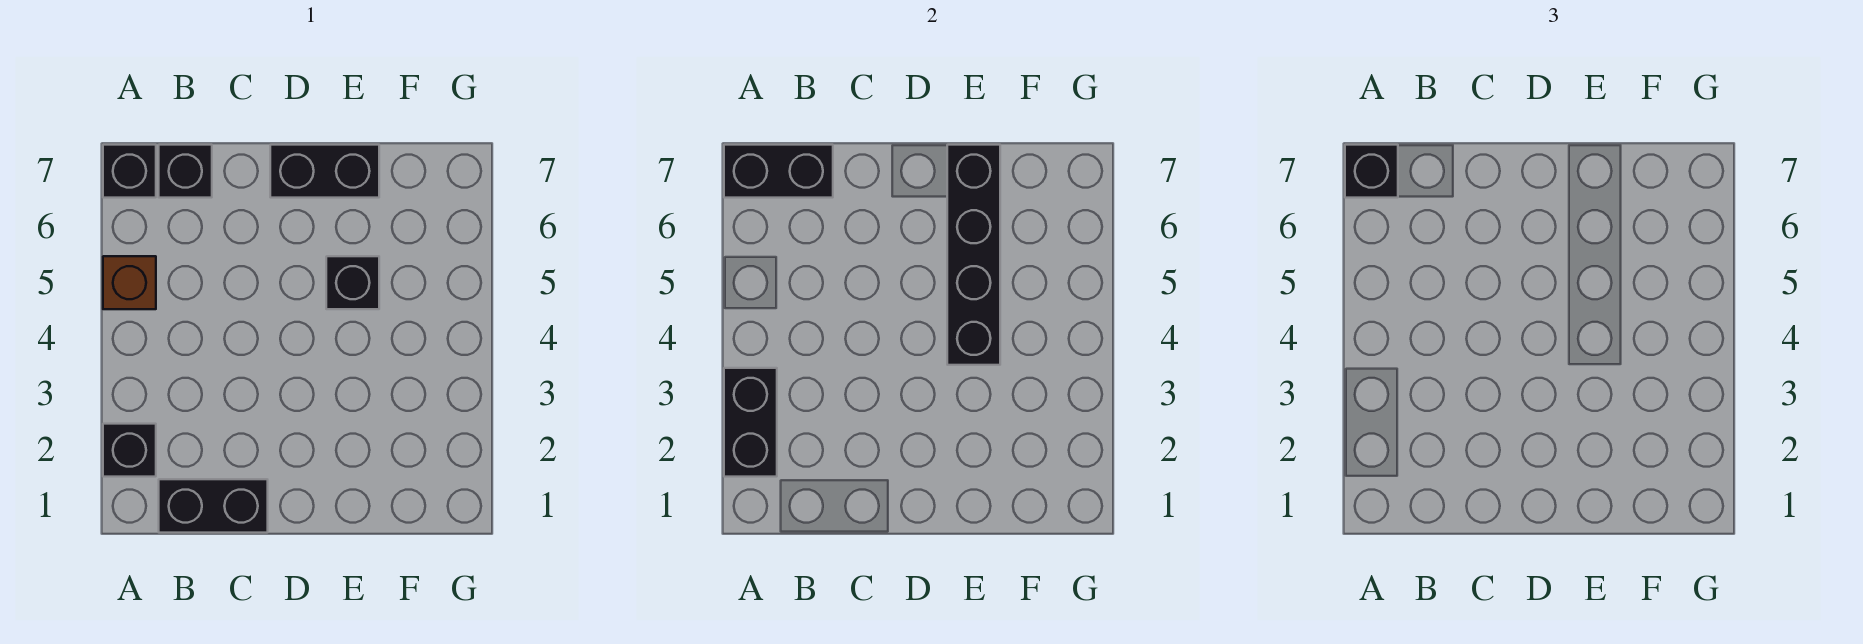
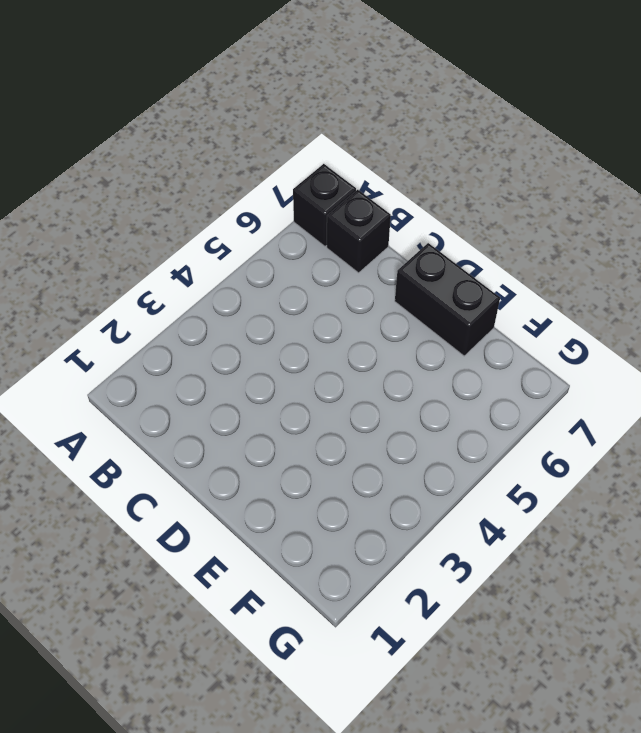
none -> black brick A2 level 1
none -> brown brick A5 level 1

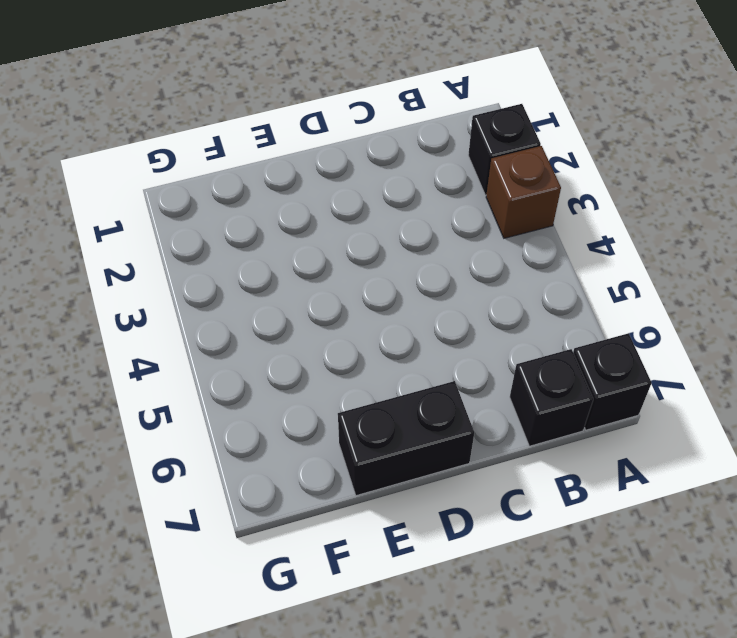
brown brick A3 level 1 -> brown brick A5 level 1
none -> black brick B1:C1 level 1
none -> black brick E5 level 1

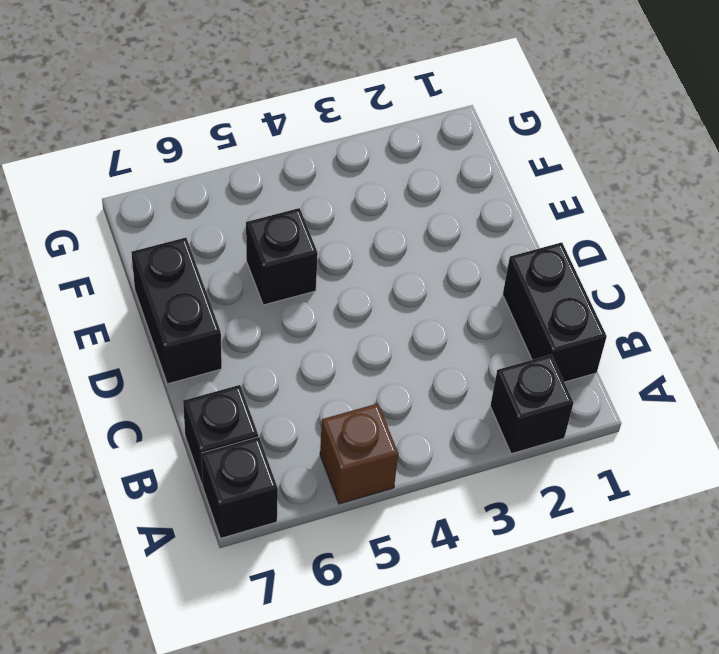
none -> black brick A2:A3 level 2
none -> black brick A7:B7 level 2

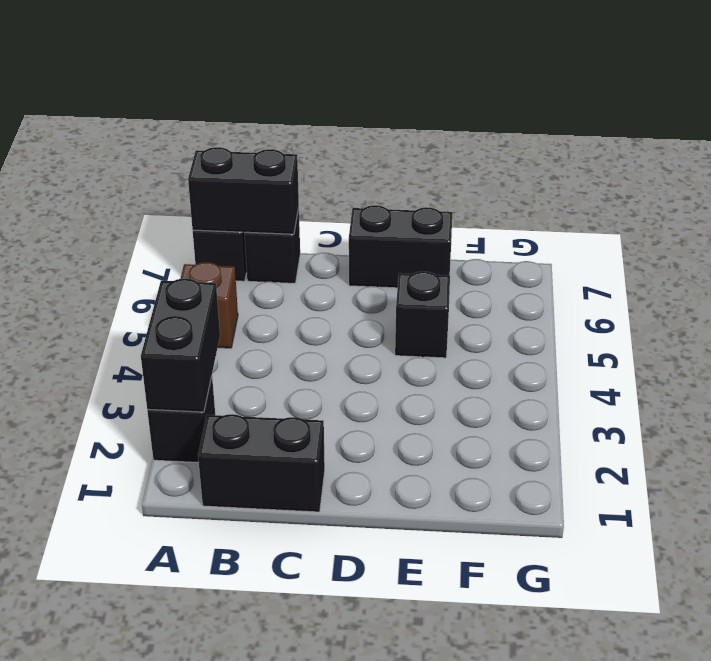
none -> black brick E4:E7 level 2
none -> black brick A7 level 3

